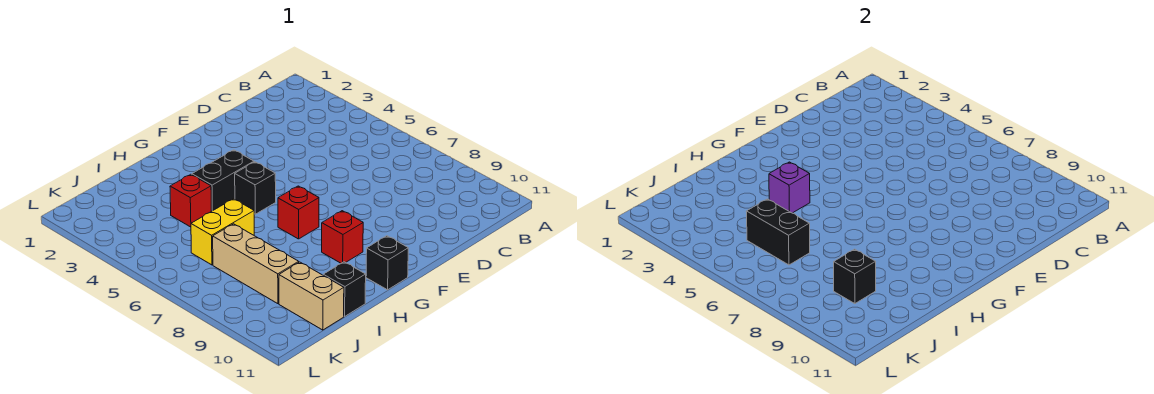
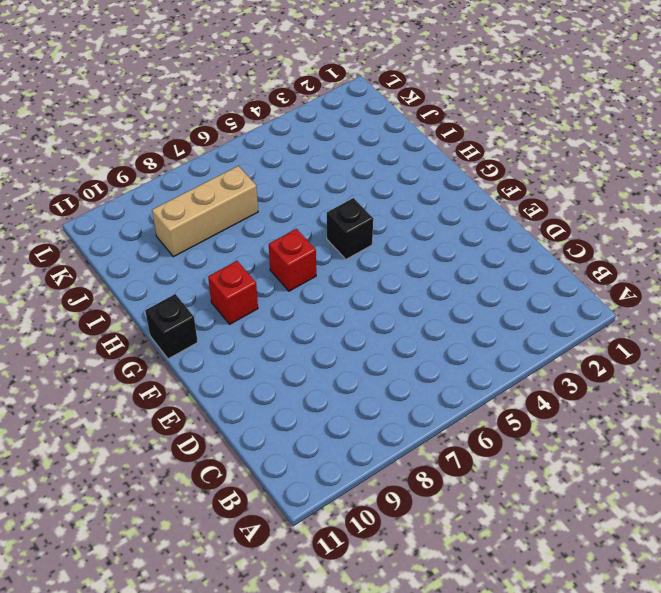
none -> black brick G4:H4 level 1
none -> red brick I4 level 1
none -> yellow brick I6:J6 level 1

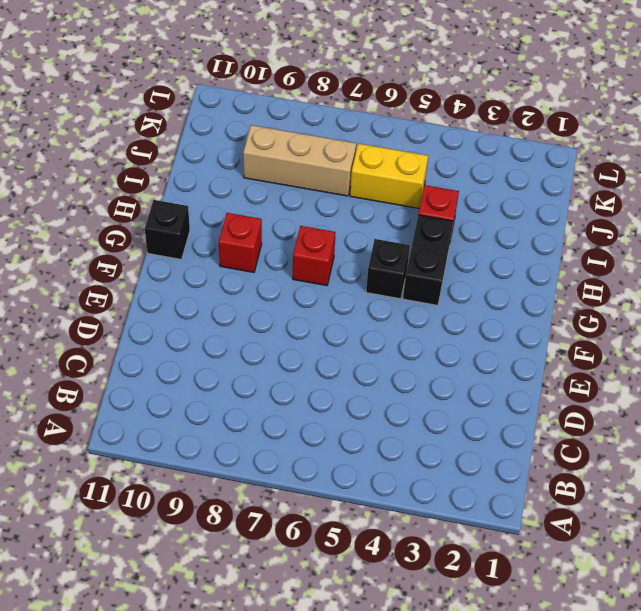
yellow brick J5:J6 level 1 -> yellow brick I6:J6 level 1
none -> black brick I11 level 1
none -> tan brick J10:J11 level 1
none -> purple brick H4 level 2

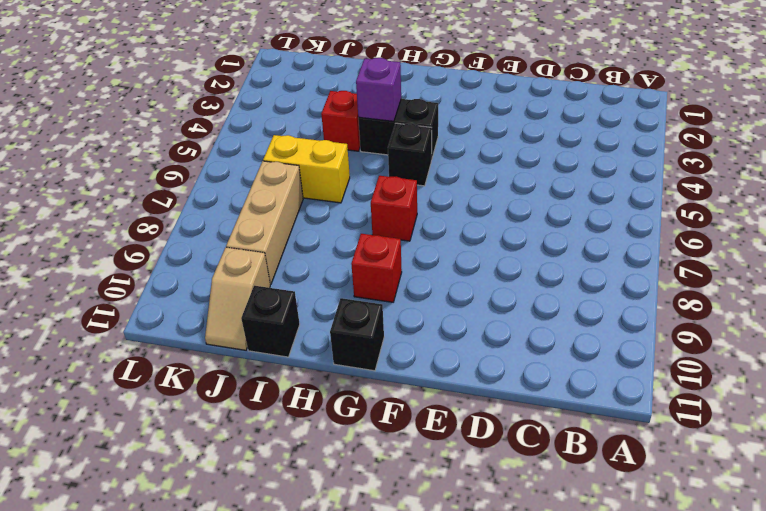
tan slope J10:J11 level 1 top 10 -> tan brick J10:J11 level 1
none -> black brick J5:J6 level 2
none -> black brick J9 level 2

